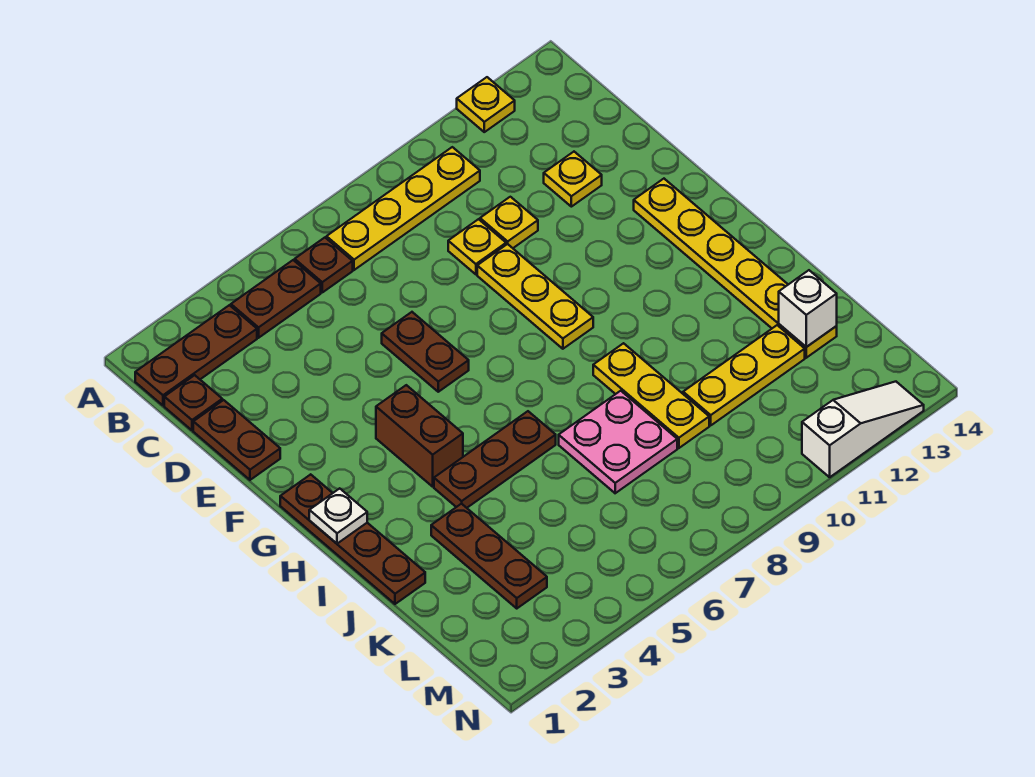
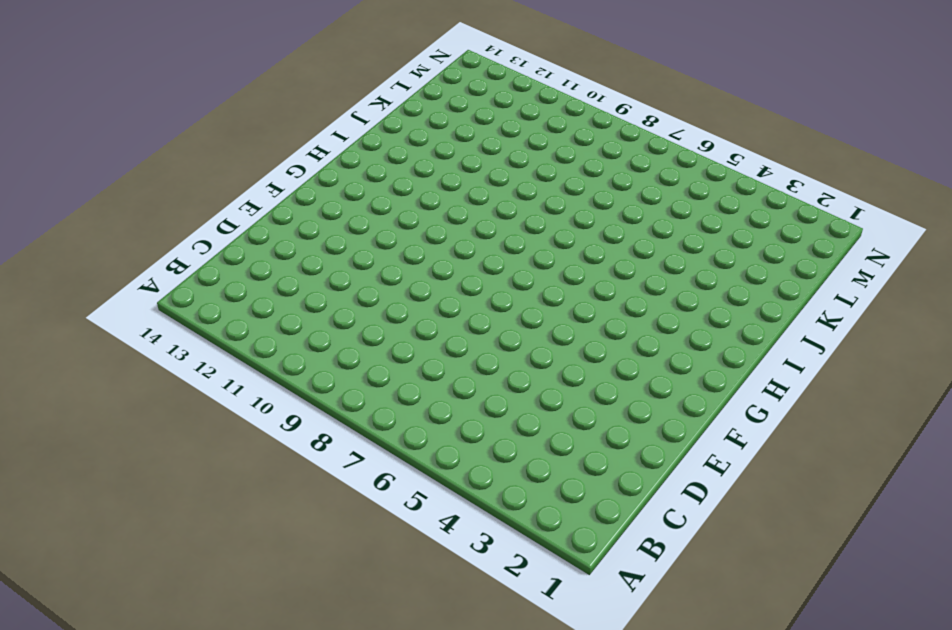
none -> yellow plate A12 level 1
none -> brown plate B1:B3 level 1
none -> brown plate B4:B5 level 1

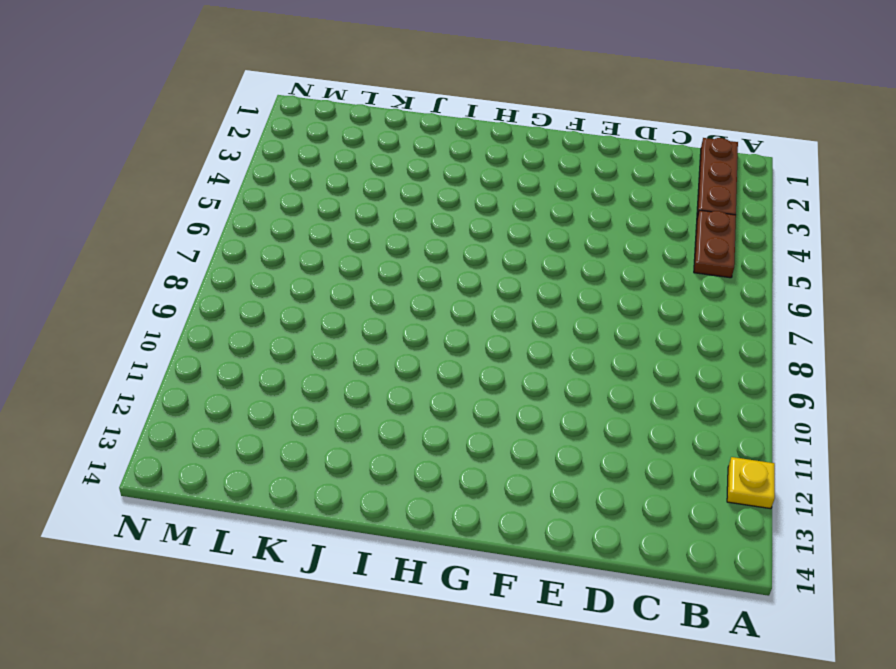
none -> brown plate B6 level 1
none -> yellow plate B7:B10 level 1
none -> brown plate C1 level 1

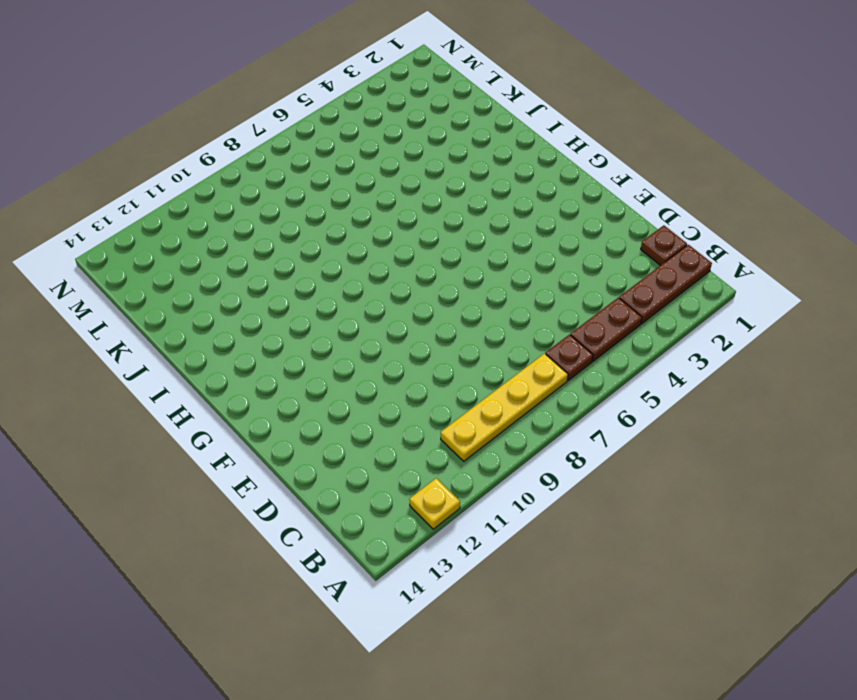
none -> brown plate D1:E1 level 1
none -> yellow plate D9 level 1
none -> yellow plate D10 level 1

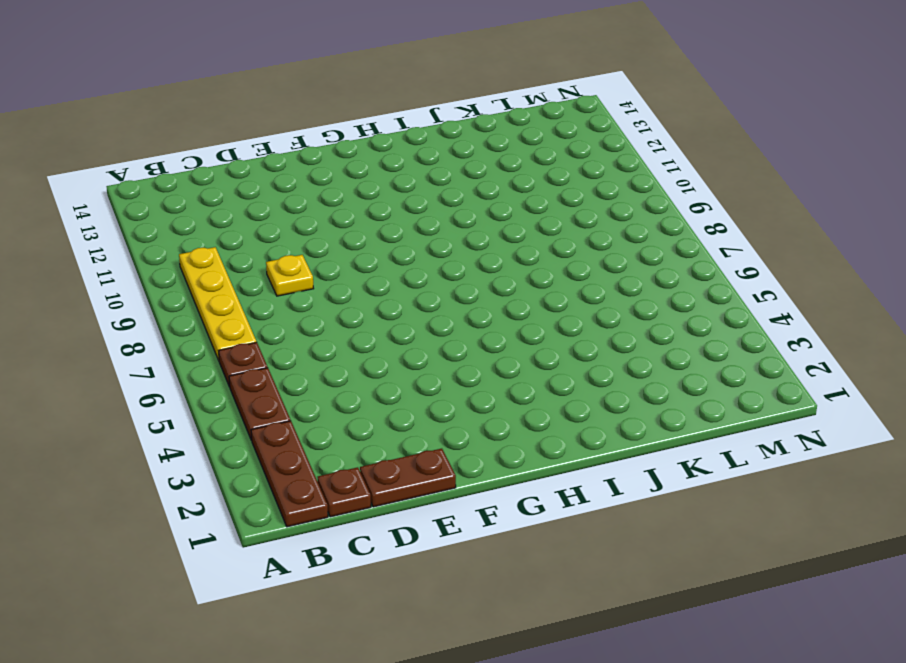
none -> yellow plate A12 level 1
none -> yellow plate D10 level 1
none -> yellow plate D12 level 1

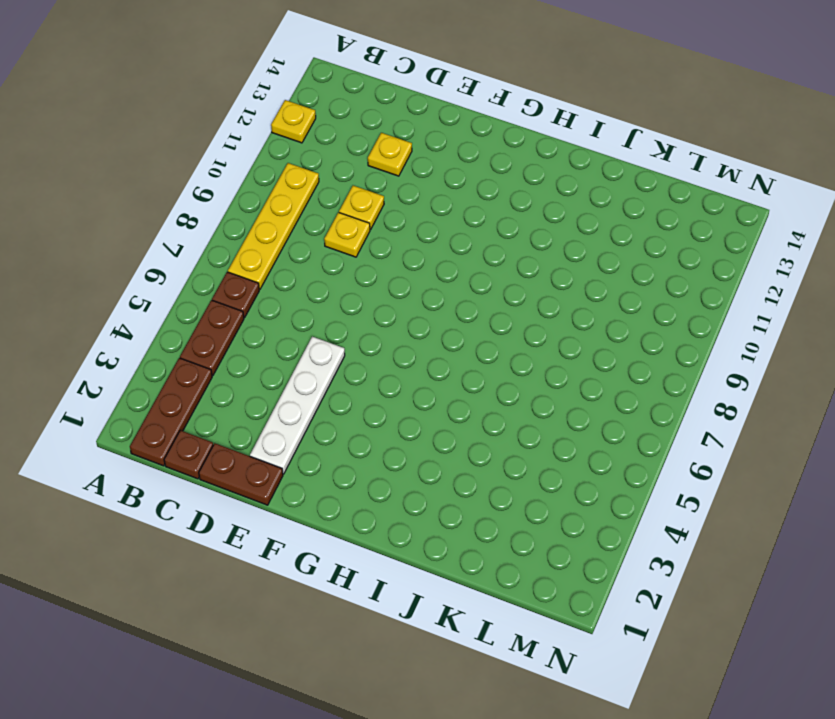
white plate E2:E5 level 1 -> none
none -> brown plate E6:F6 level 1
none -> yellow plate E9:G9 level 1
none -> yellow plate F13:K13 level 1

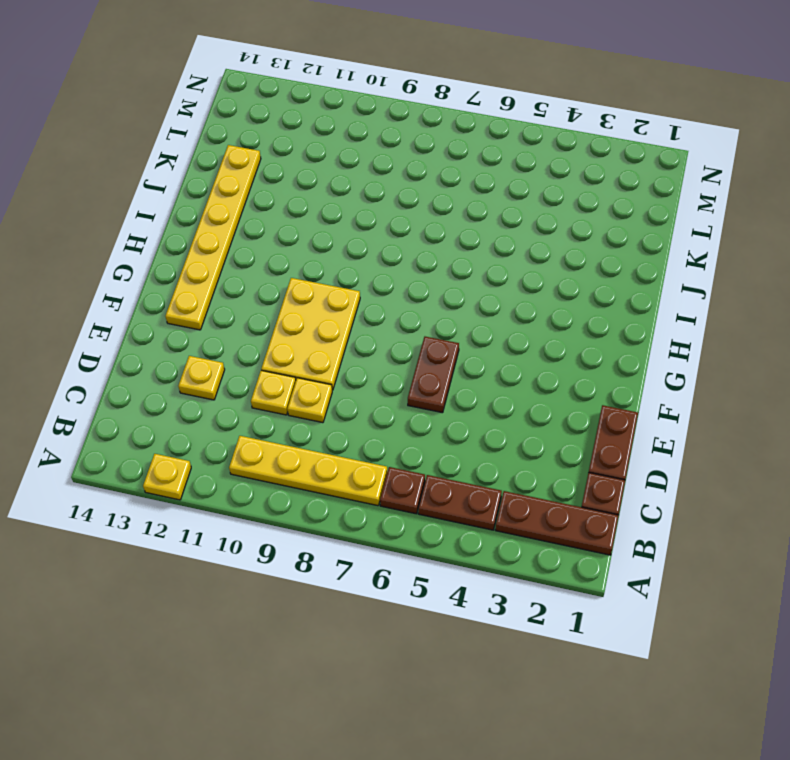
yellow plate E9:G10 level 1 -> yellow plate E9:G9 level 1
none -> brown plate G1:J1 level 1
none -> brown brick G4:H4 level 1
none -> brown plate I4:I6 level 1

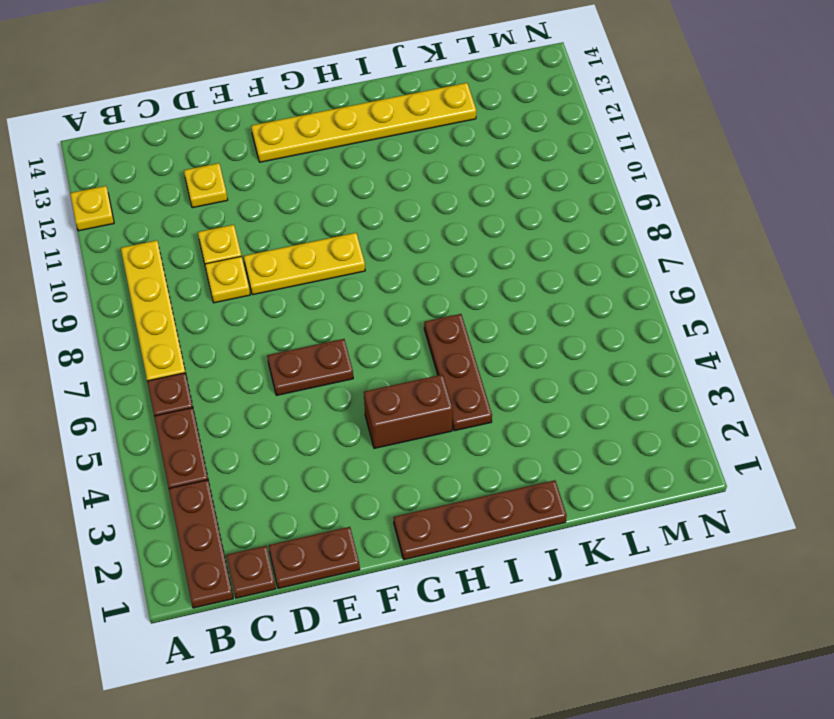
none -> yellow plate I9:K9 level 1
none -> brown plate J3:L3 level 1
none -> pink plate J7:K8 level 1

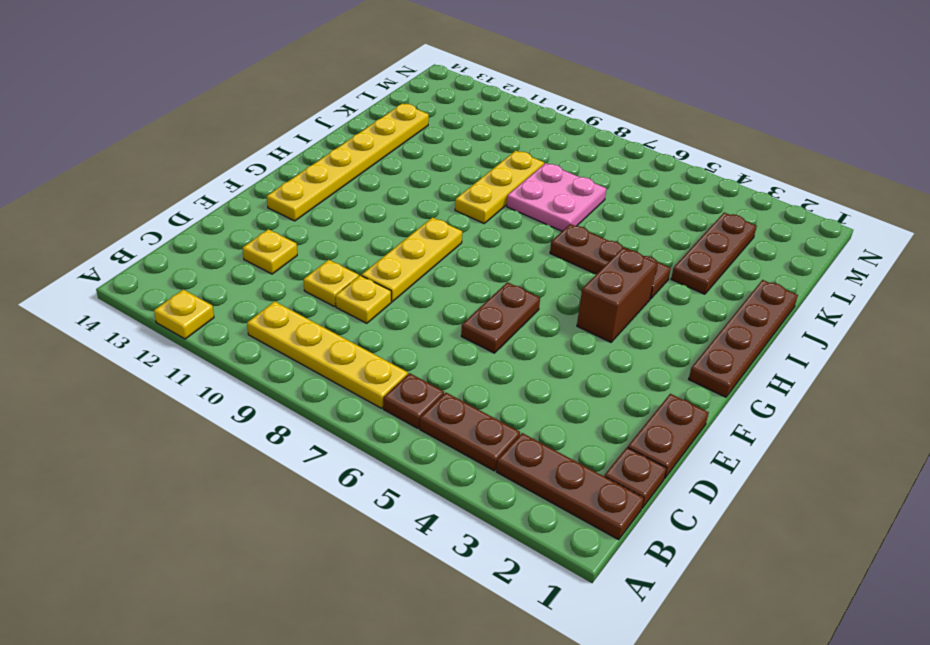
none -> yellow plate K10:K12 level 1
none -> white slope N11:N13 level 1 top 11
none -> white plate H1 level 2

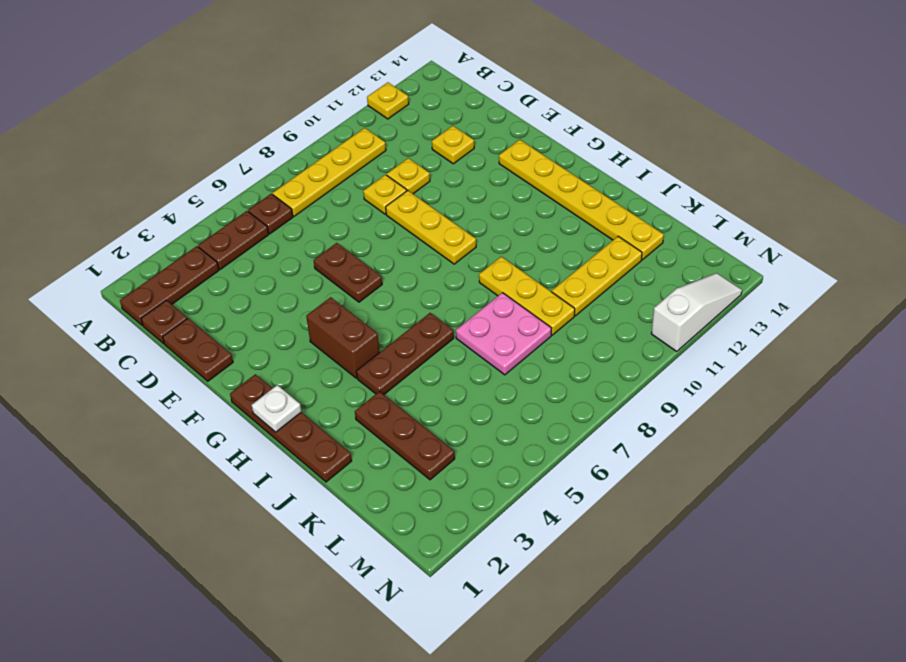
none -> white brick K13 level 2

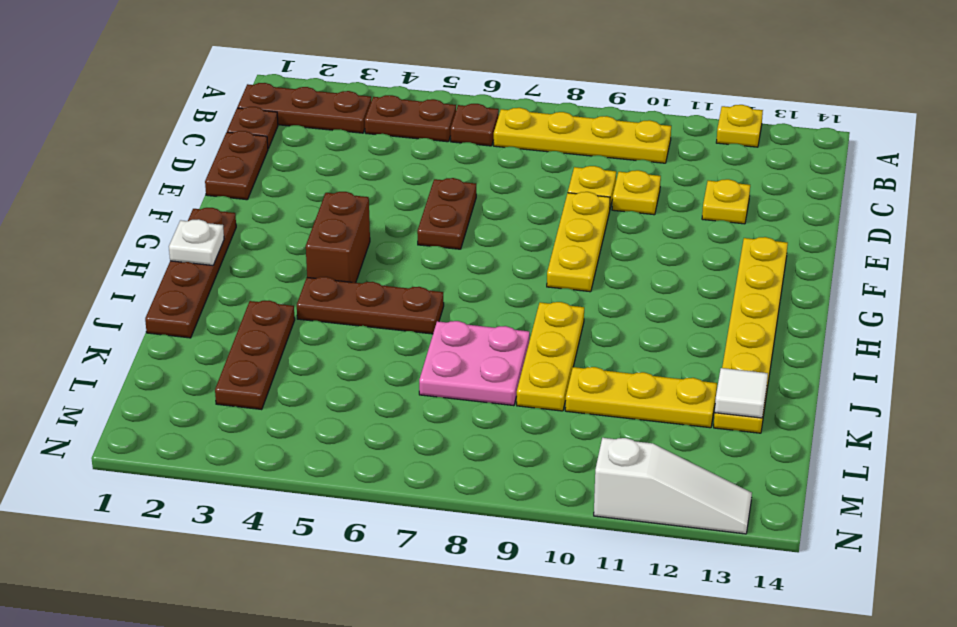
white tile K13 level 2 -> white brick K13 level 2

